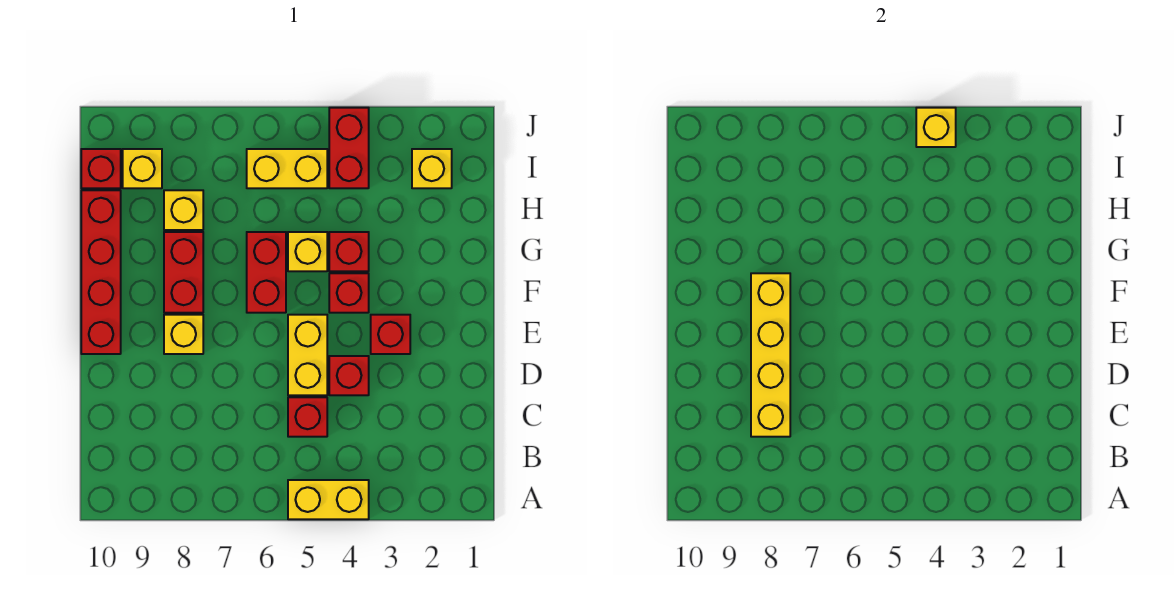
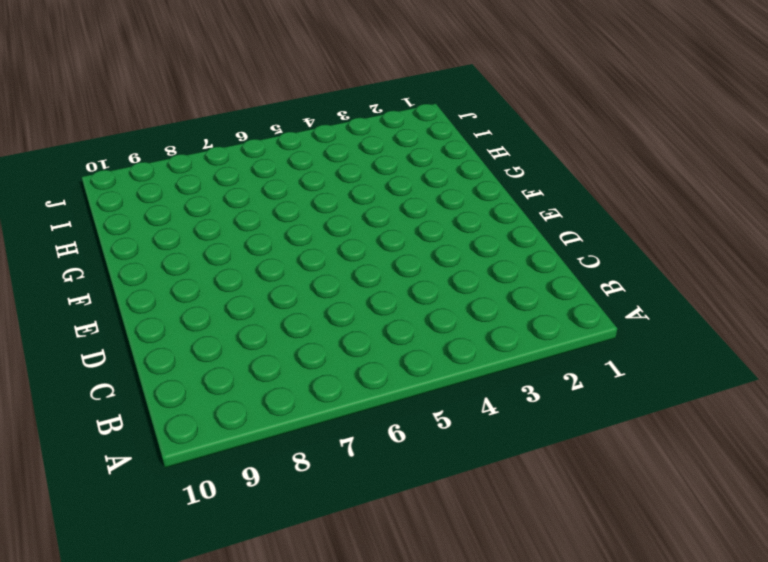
none -> yellow brick A4:A5 level 1
none -> red brick C5 level 1
none -> red brick D4 level 1

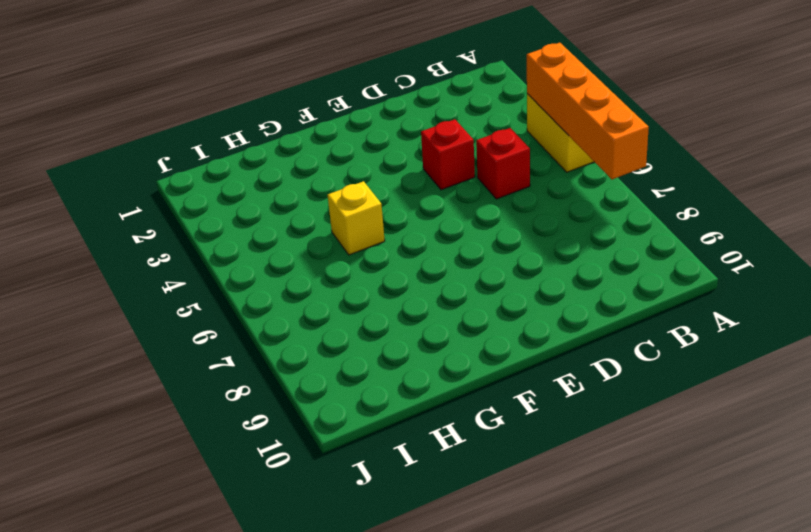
orange brick A4:A7 level 2 -> none
none -> yellow brick D5:E5 level 1
none -> red brick E3 level 1
none -> yellow brick E8 level 1

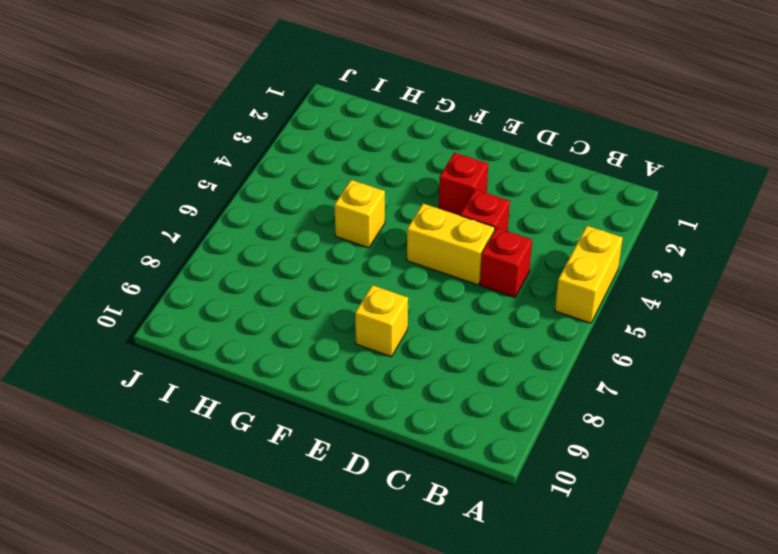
none -> red brick E10:H10 level 1
none -> red brick F4 level 1
none -> red brick F6:G6 level 1

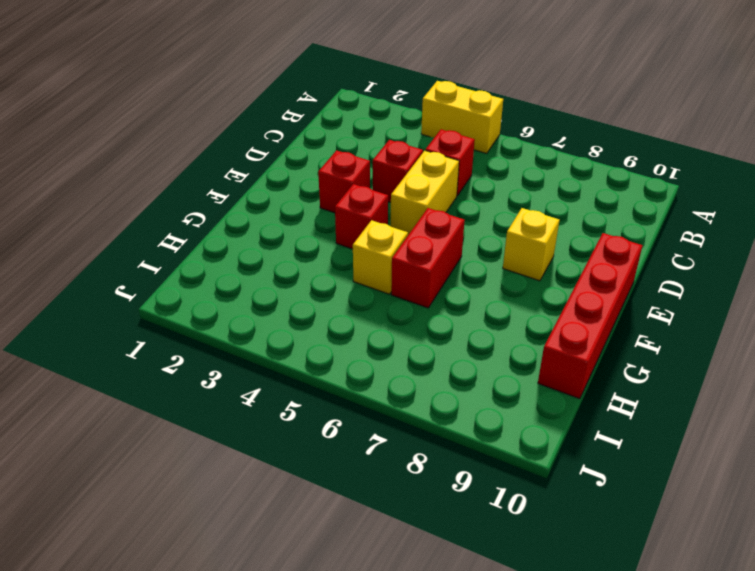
none -> red brick F8:G8 level 1
none -> red brick G4 level 1
none -> yellow brick H8 level 1

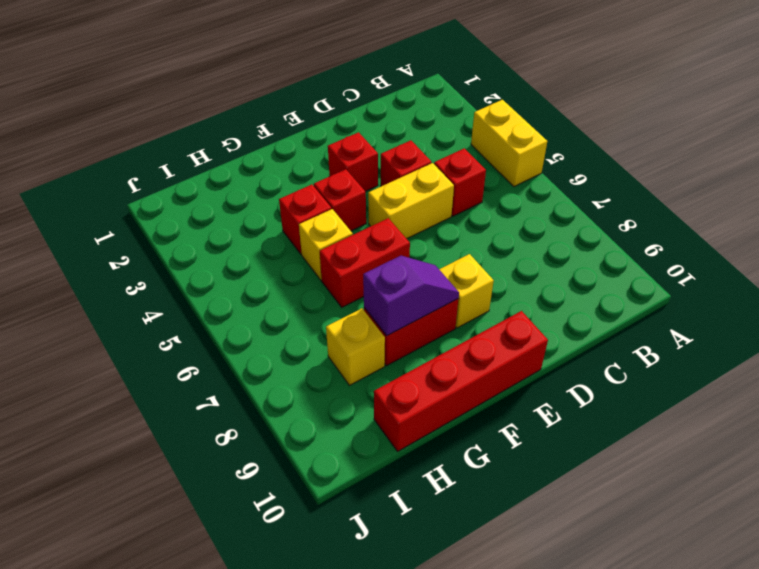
purple slope F8:G8 level 2 top G -> yellow brick C8:F8 level 2
none -> yellow brick I2 level 1
none -> red brick I4:J4 level 1
none -> yellow brick I5:I6 level 1

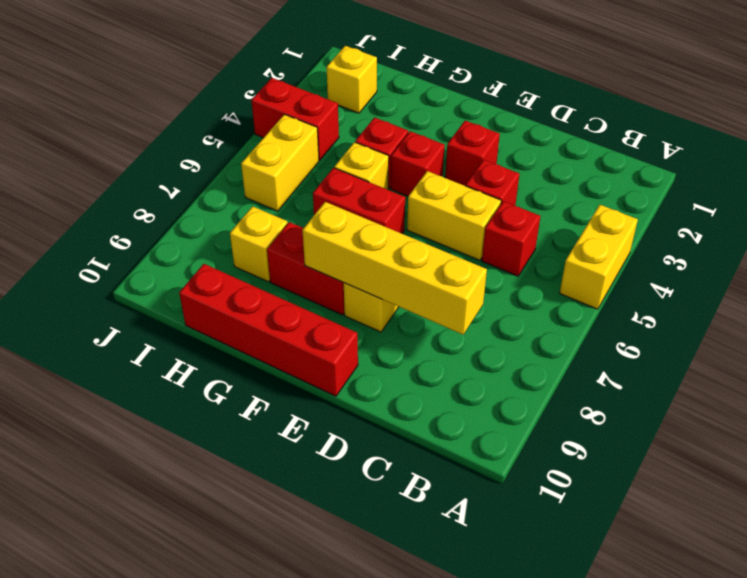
none -> yellow brick I9 level 1
none -> red brick I10 level 1
none -> yellow brick J4 level 2

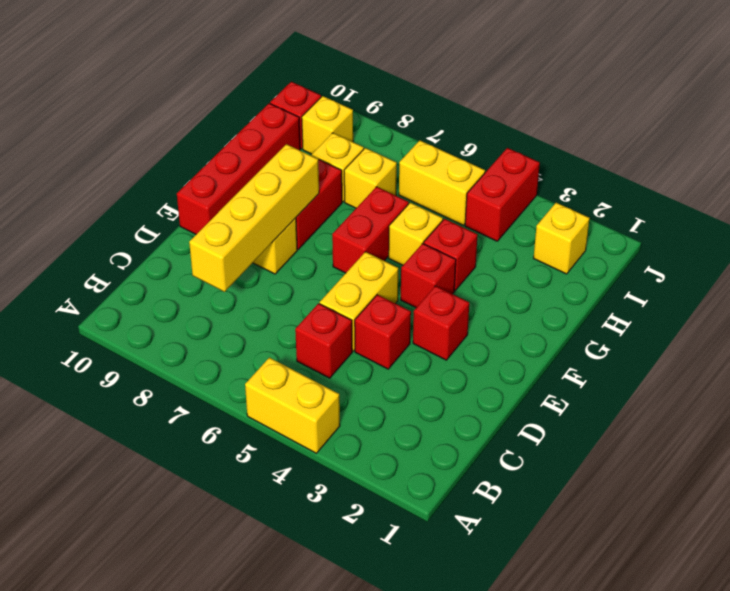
yellow brick H7 level 1 -> yellow brick J4 level 2

